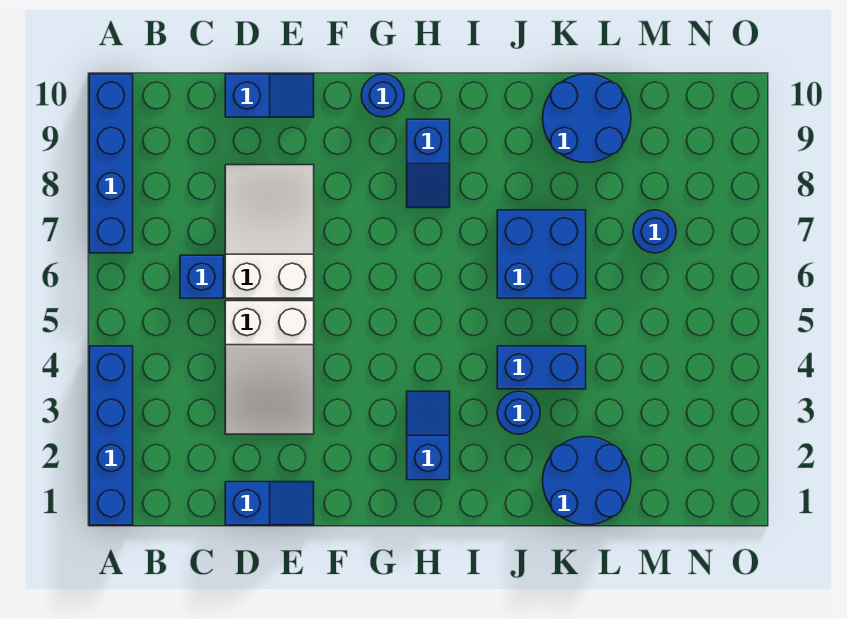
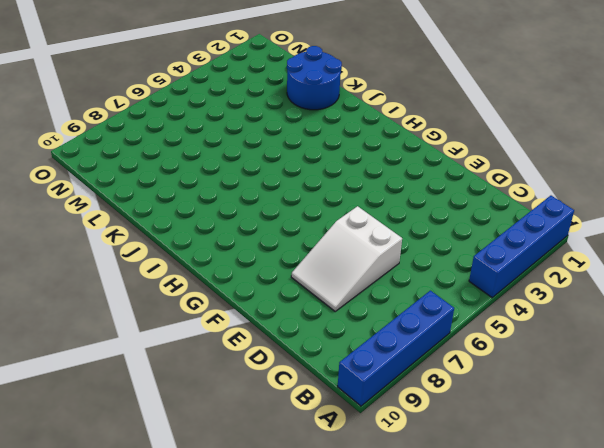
none -> blue brick C6 level 1
none -> blue slope D1:E1 level 1 top D
none -> white slope D3:E5 level 1 top 5

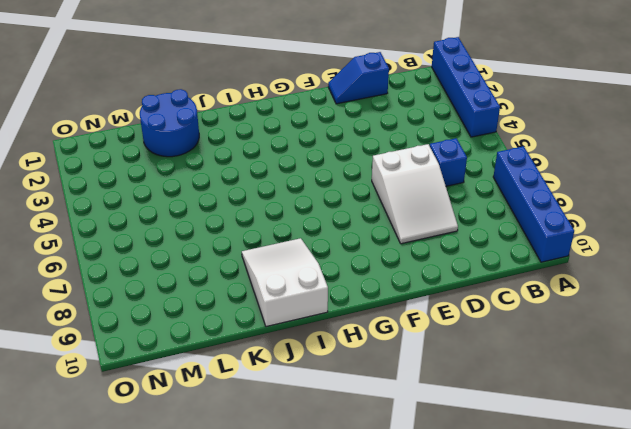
white slope I8:J10 level 1 top 10 -> white slope D3:E5 level 1 top 5
none -> blue slope D10:E10 level 1 top D
none -> blue round brick G10 level 1
none -> blue slope H2:H3 level 1 top 2

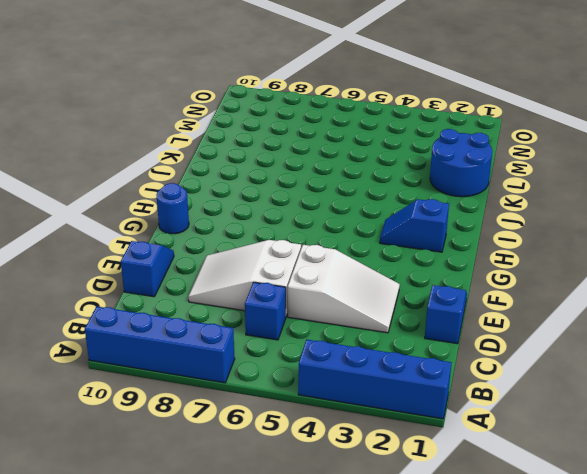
none -> blue slope H8:H9 level 1 top 9
none -> blue round brick J3 level 1
none -> blue brick J4:K4 level 1

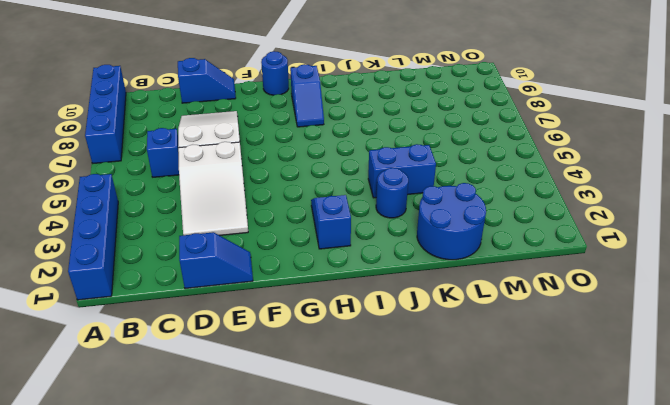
none -> blue brick J6:K7 level 1
none -> blue round brick K9:L10 level 1
none -> blue round brick M7 level 1

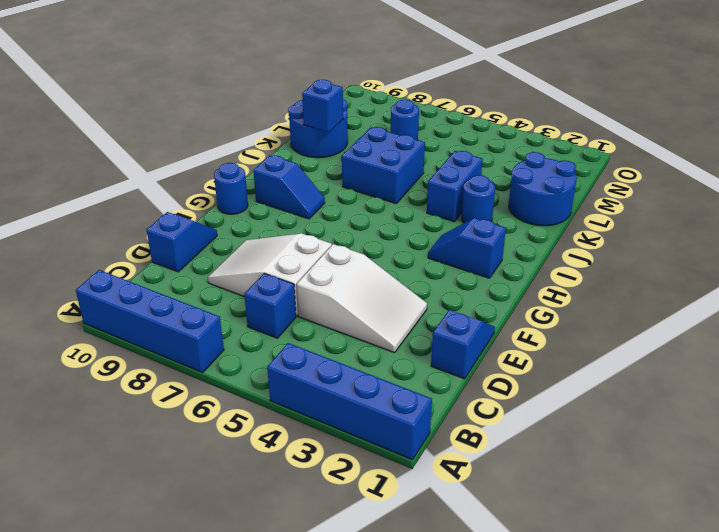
blue brick K9 level 2 -> none

